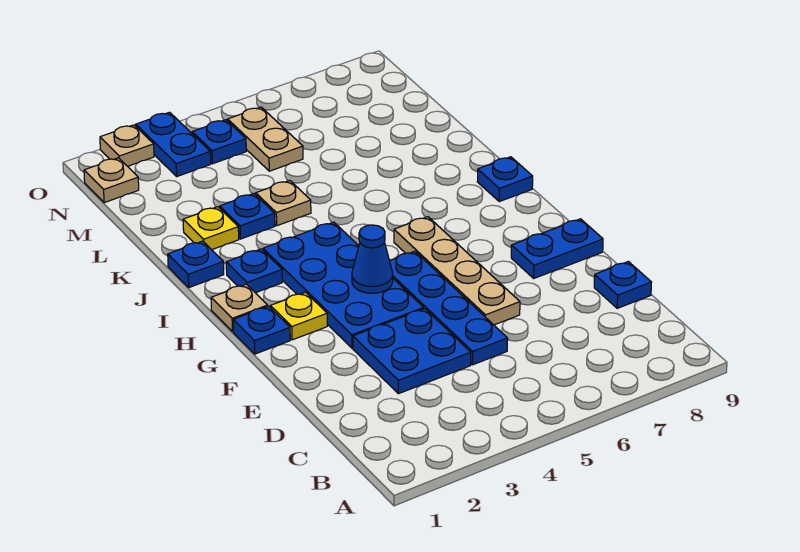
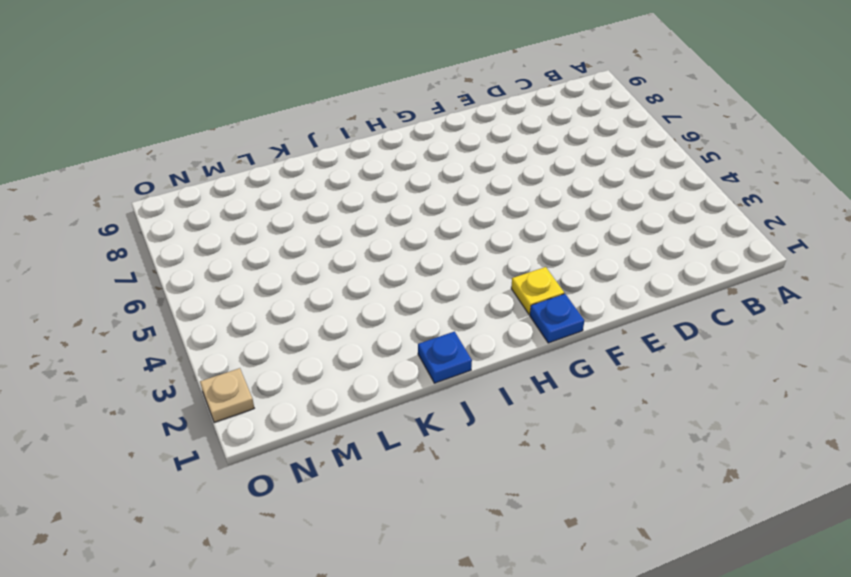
none -> blue plate D3:E4 level 1
none -> blue plate D5:G5 level 1
none -> blue plate D9 level 1

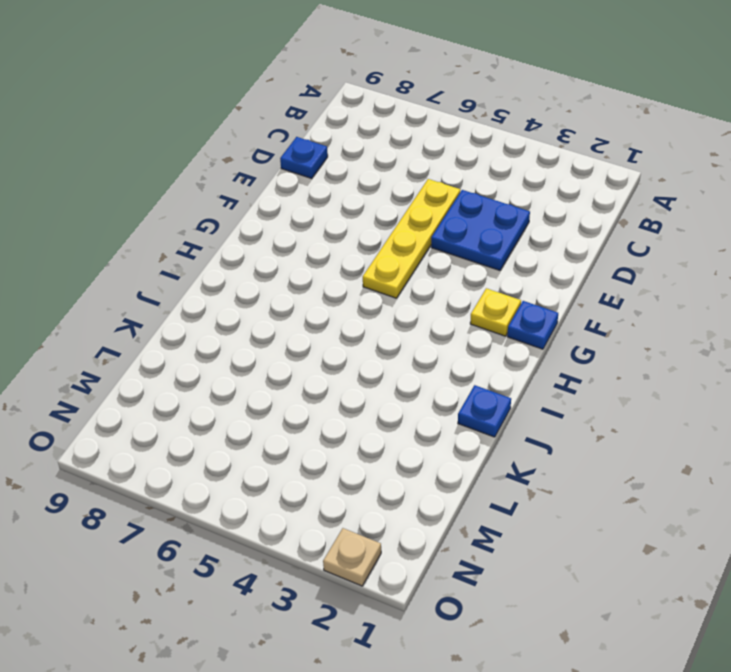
yellow plate D5:G5 level 1 -> blue plate D5:G5 level 1
none -> tan plate E6:H6 level 1
none -> blue plate F3:I4 level 1
none -> blue plate F8:F9 level 1

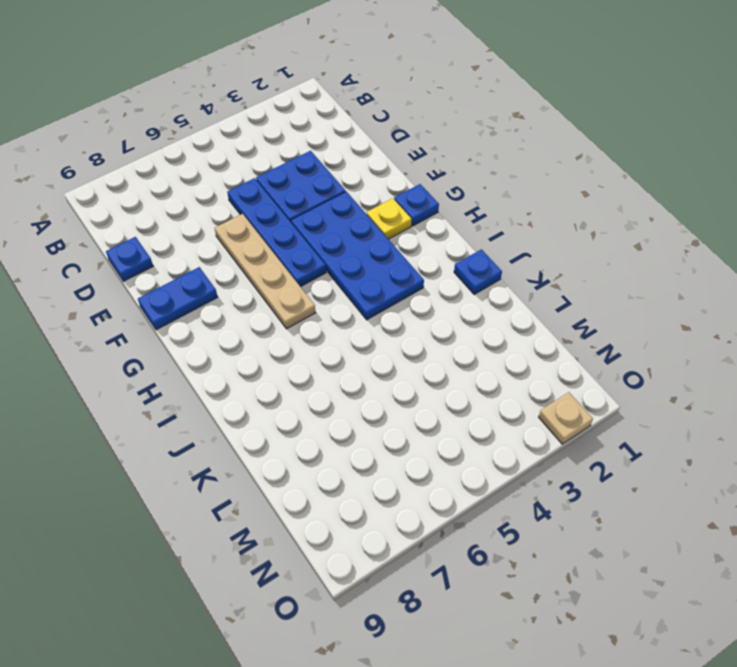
none -> tan plate H1 level 1
none -> blue plate I2 level 1
none -> blue plate I9 level 1

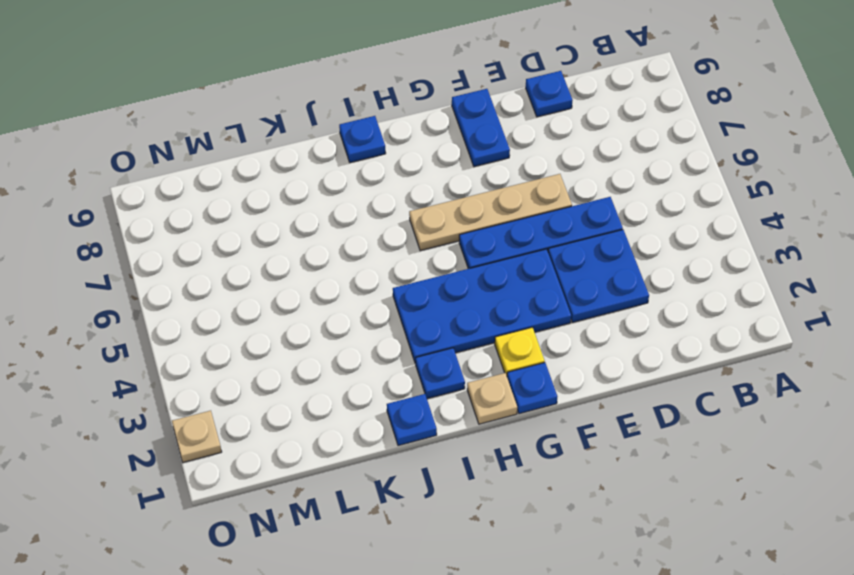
none -> yellow plate K2 level 1
none -> blue plate K3 level 1
none -> tan plate K4 level 1

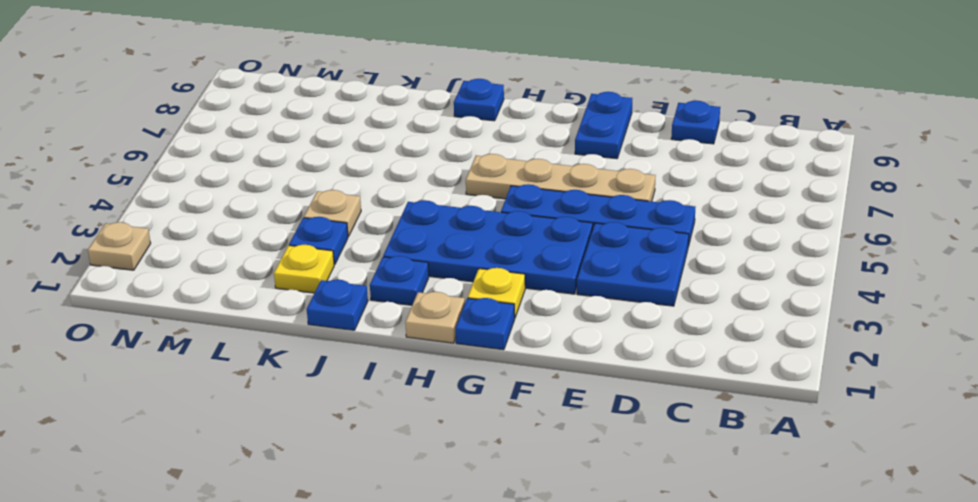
none -> tan plate M5:N5 level 1
none -> tan plate N1 level 1
none -> blue plate N3:O3 level 1

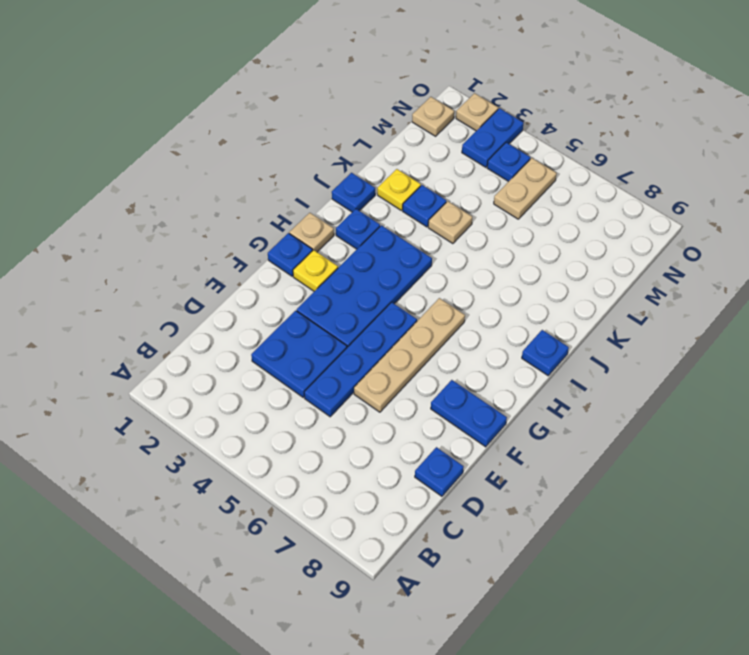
none -> blue cone G4 level 2

